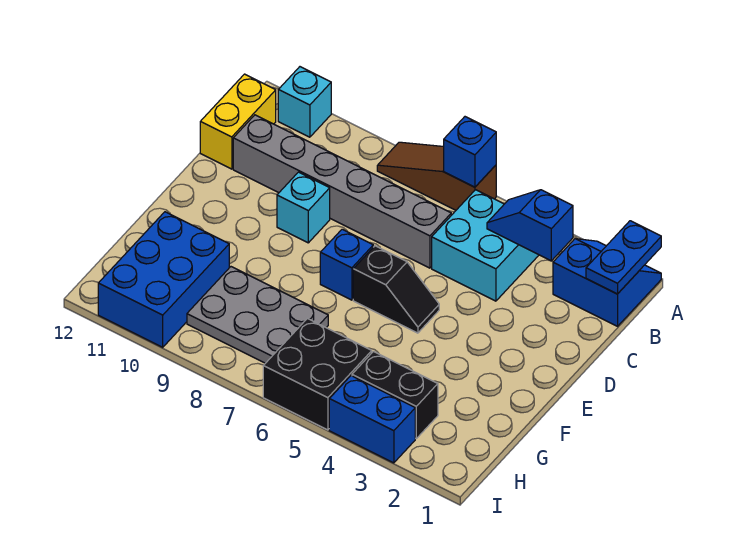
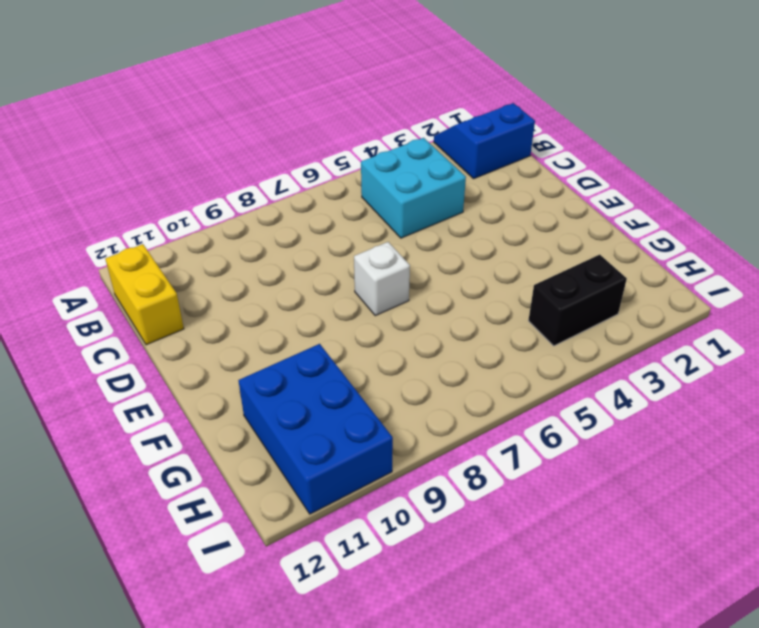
white brick E7 level 1 -> blue brick E7 level 1
none -> brown slope A6:A8 level 1 top 6
none -> cyan brick A11 level 1
none -> grey brick C6:C11 level 1

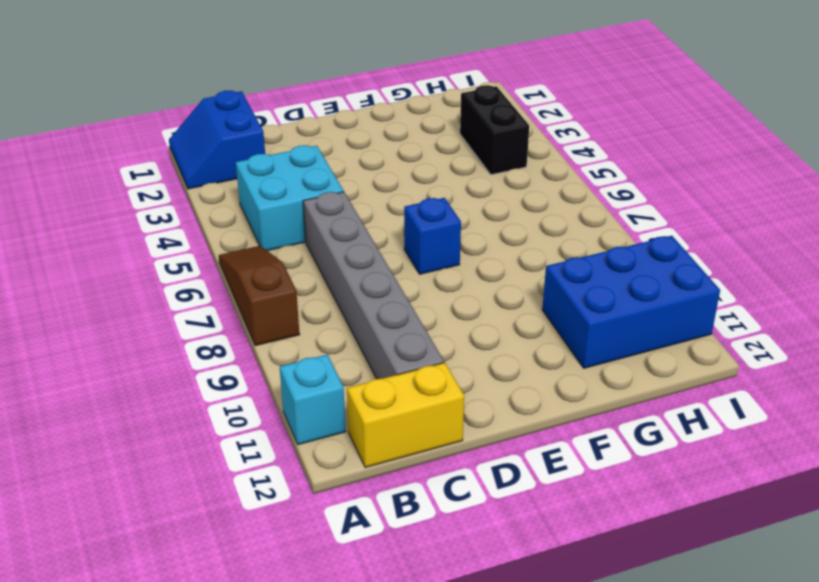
brown slope A6:A8 level 1 top 8 -> brown slope A6:A8 level 1 top 6
none -> cyan brick D9 level 1
none -> black slope E5:E6 level 1 top 6
none -> grey plate G7:H9 level 1

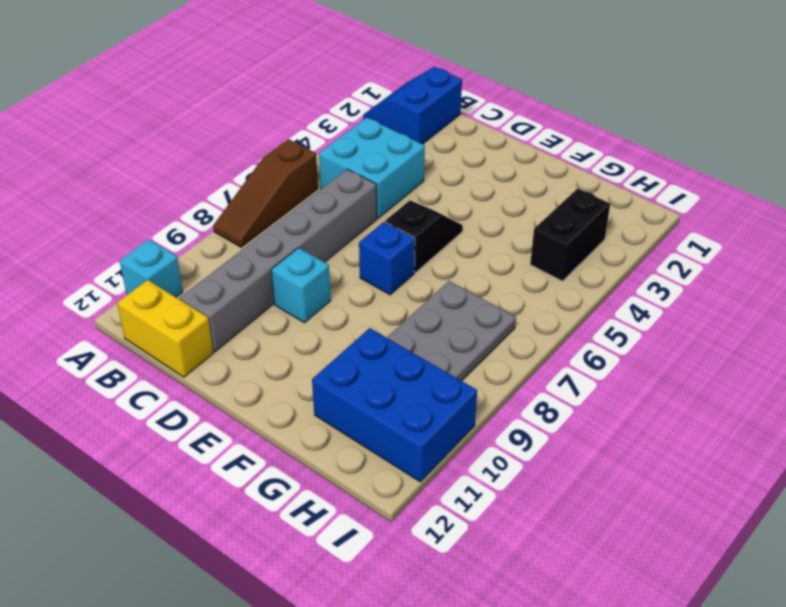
none -> black brick H5:I6 level 1
none -> blue brick I3:I4 level 1
none -> blue plate A1:B1 level 2

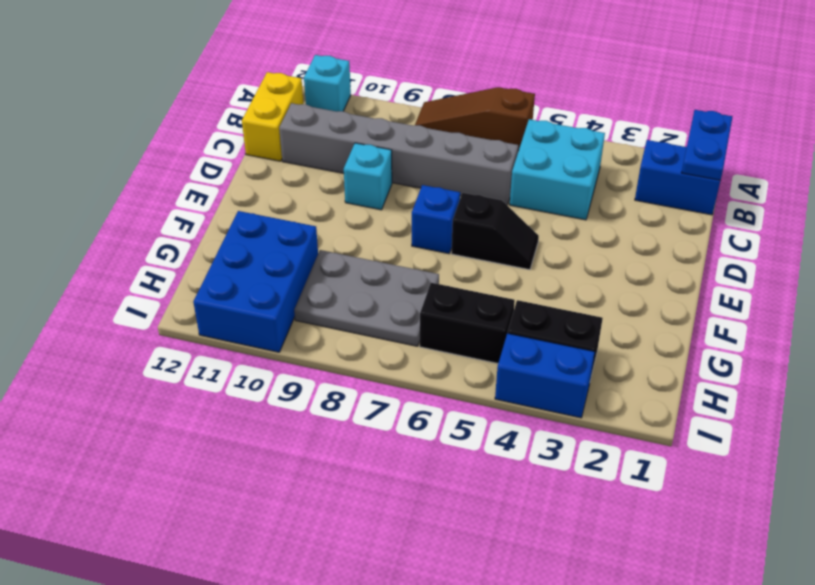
black brick H5:H6 level 1 -> black brick H5:I6 level 1
none -> blue brick A6 level 2
none -> blue slope B3:B4 level 2 top 3

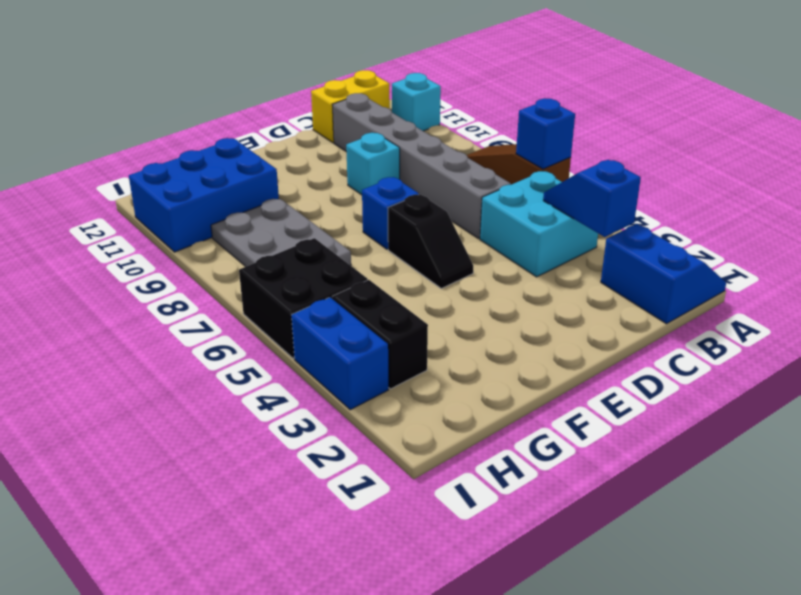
none -> blue plate A1:B1 level 2

